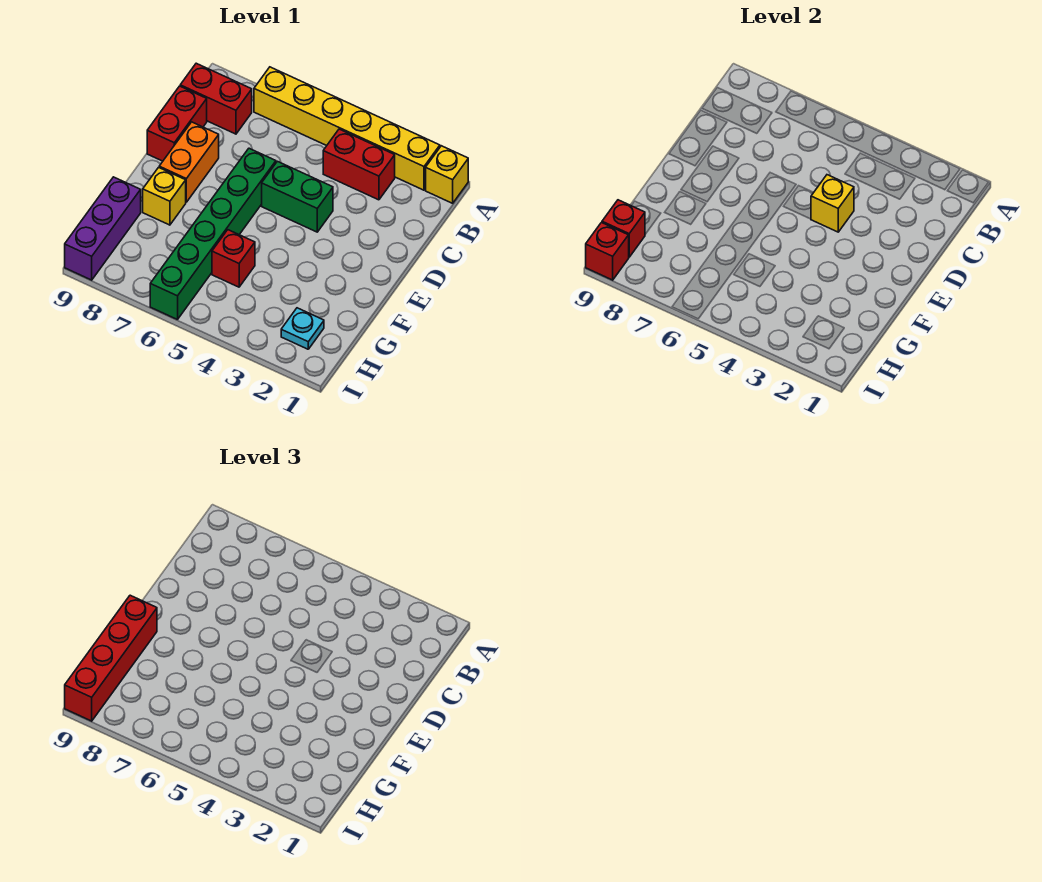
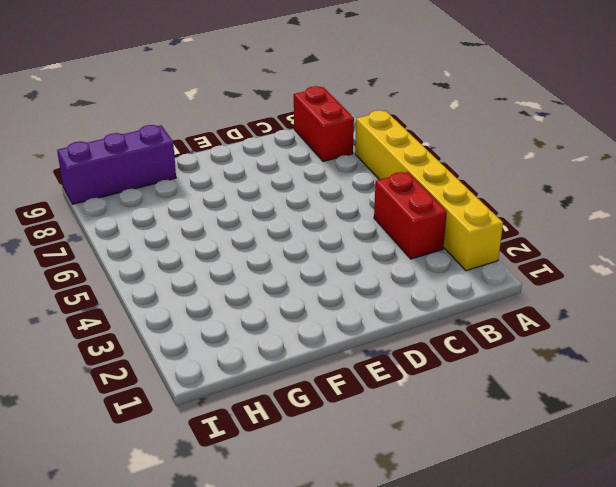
none -> yellow brick A1 level 1
none -> red brick C9:D9 level 1
none -> green brick D4:D5 level 1

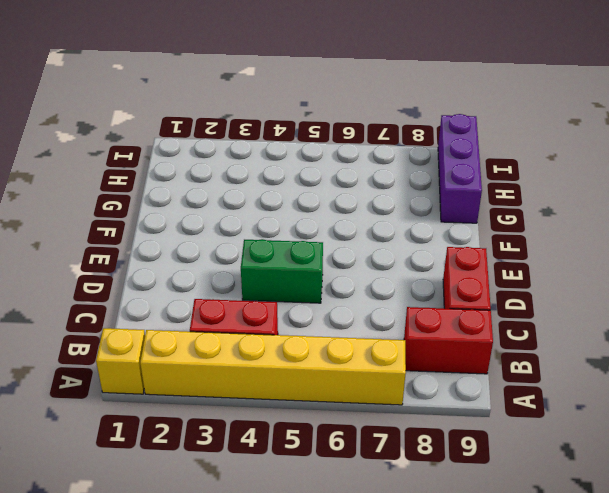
none -> green brick D6:I6 level 1
none -> orange brick D8:E8 level 1
none -> yellow brick F8 level 1

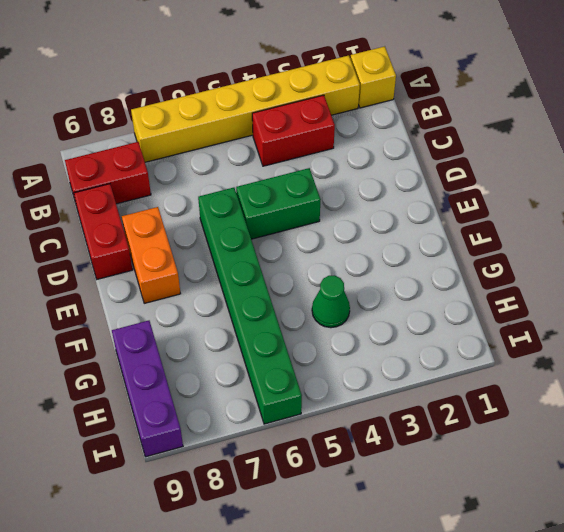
green cone G4 level 1 -> none
none -> yellow brick F8 level 1
none -> red brick G5 level 1
none -> cyan plate H2 level 1

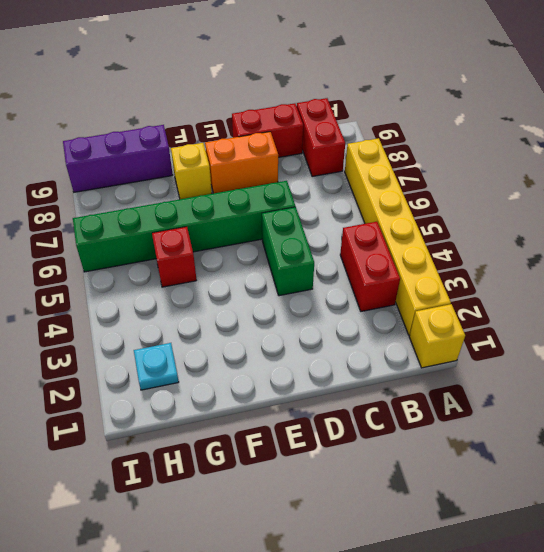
none -> yellow brick D4 level 2
none -> red brick H9 level 2
none -> red brick I9 level 2

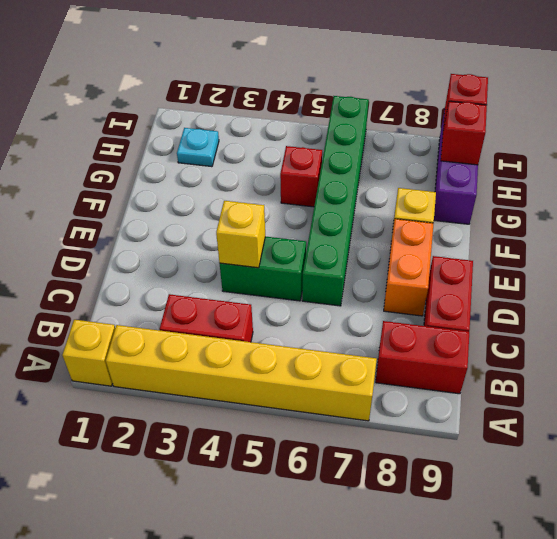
none -> red brick F9:I9 level 3

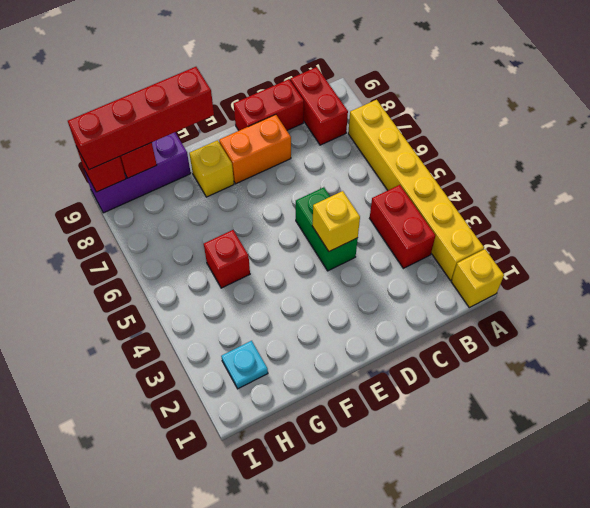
none -> green brick D6:I6 level 1

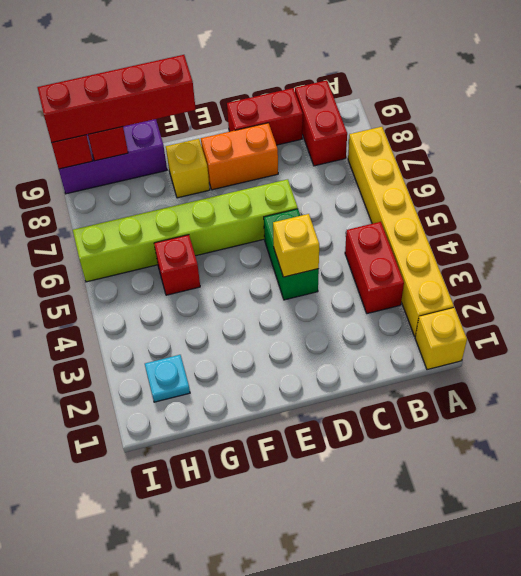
lime brick D6:I6 level 1 -> green brick D6:I6 level 1

